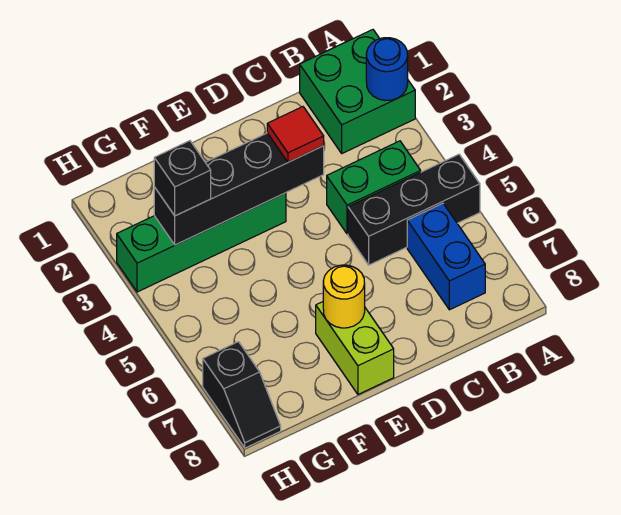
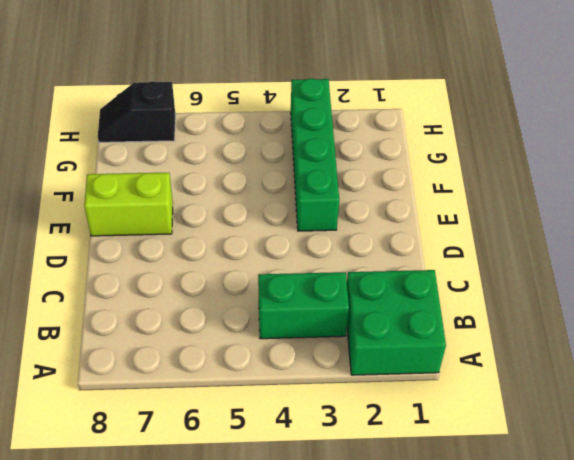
green brick B3:B4 level 1 -> green brick B4:C4 level 1
none -> black brick A5:C5 level 1
none -> blue brick B6:B7 level 1
none -> blue round brick A2 level 2

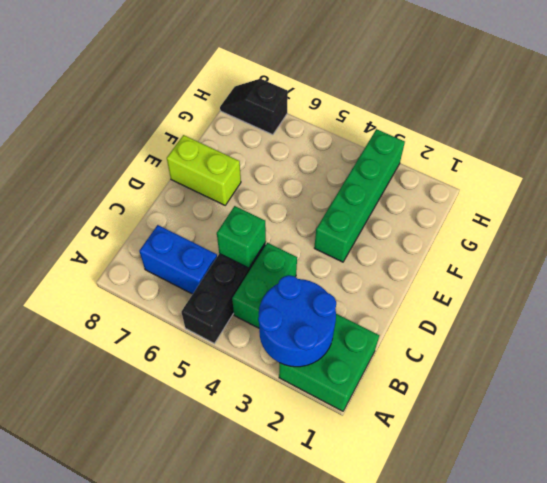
blue round brick A2:B3 level 2 -> blue round brick A2 level 2
green brick C5 level 2 -> none
none -> black brick D3:G3 level 2
none -> yellow round brick E7 level 2
none -> red tile D3 level 3

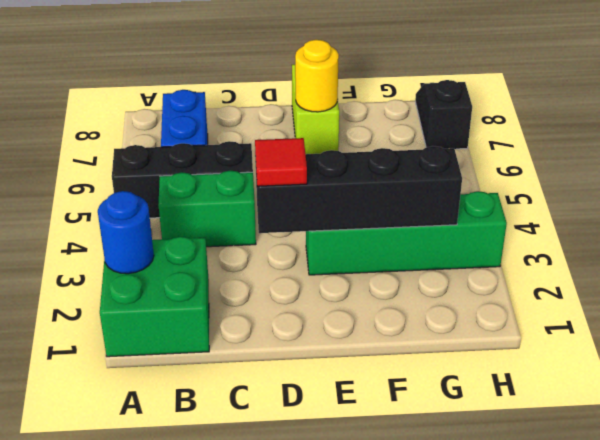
none -> black brick G3 level 3

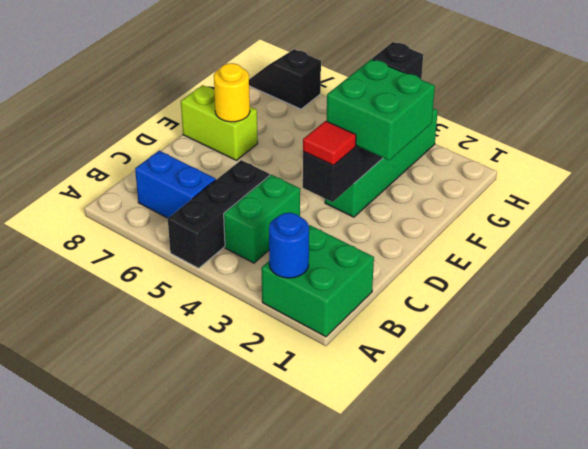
green brick E2:F3 level 3 -> none

